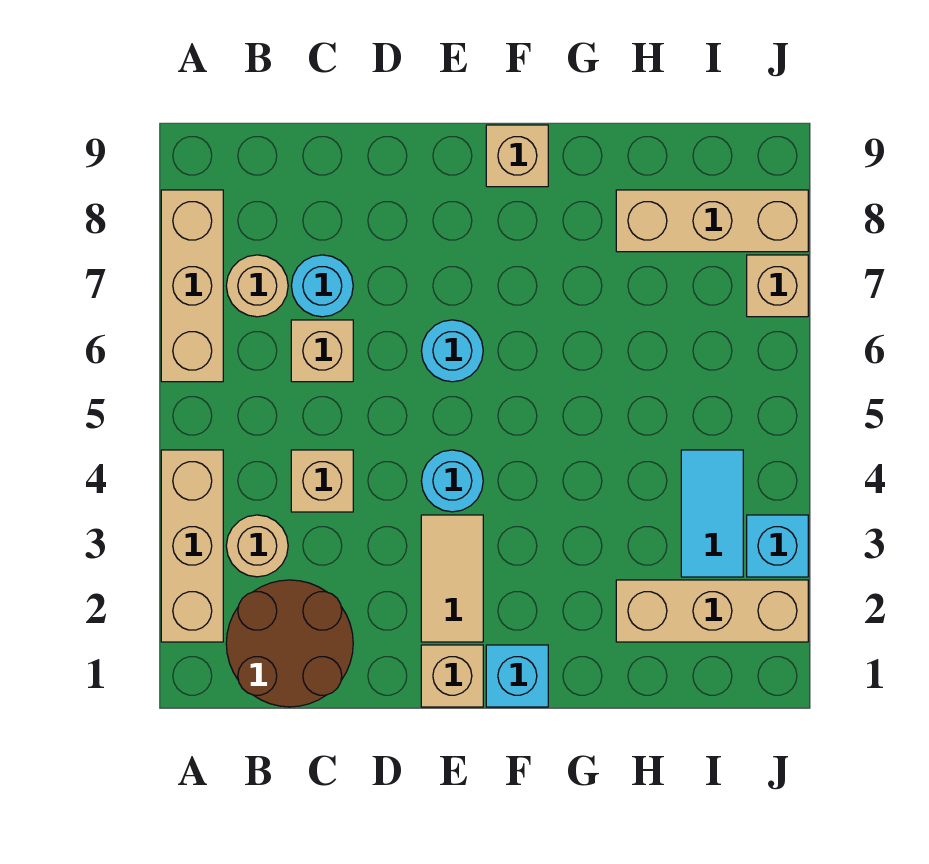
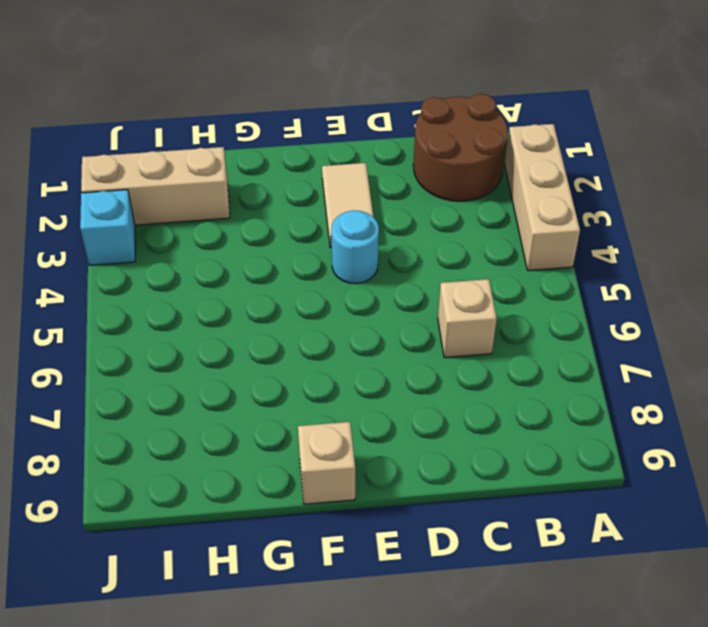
none -> tan brick A6:A8 level 1
none -> tan round brick B3 level 1
none -> tan round brick B7 level 1

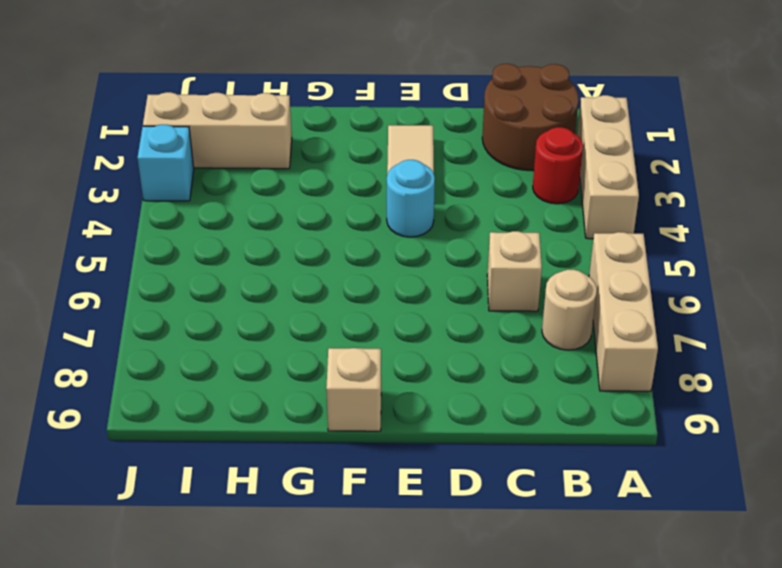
red round brick B3 level 1 -> tan round brick B3 level 1
none -> tan brick C4 level 1
none -> cyan round brick C7 level 1
none -> tan brick E1 level 1

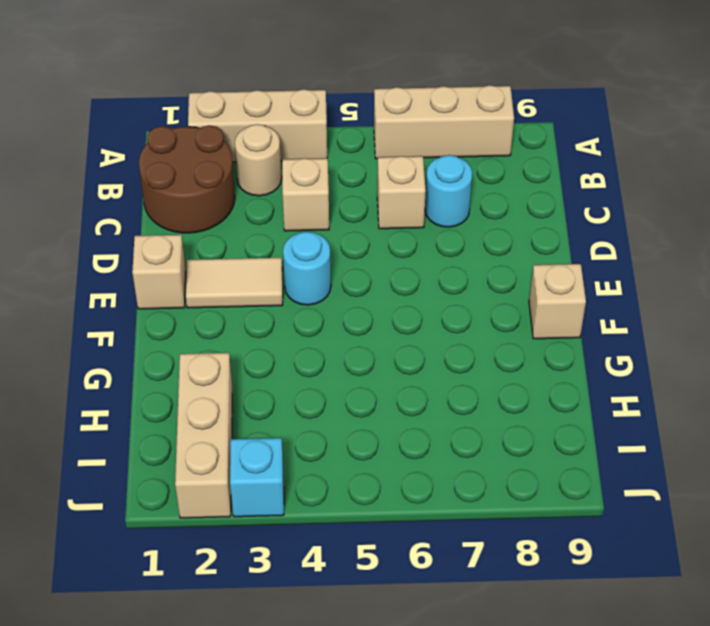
none -> tan round brick B7 level 1
none -> cyan round brick E6 level 1
none -> cyan brick F1 level 1

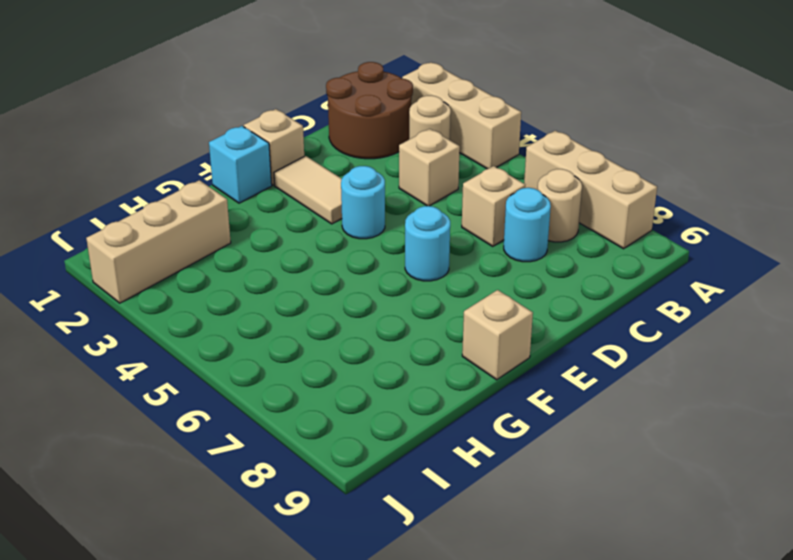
none -> tan brick H8:J8 level 1
none -> cyan tile I3:I4 level 1
none -> cyan brick J3 level 1

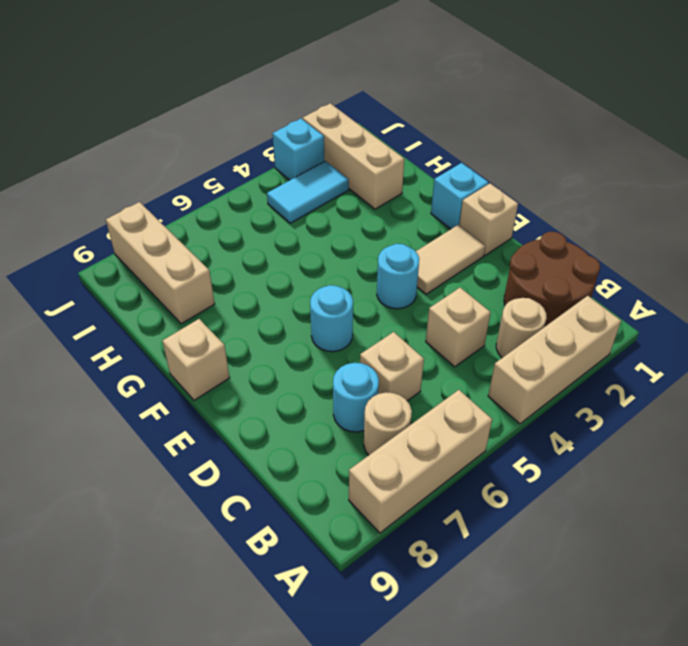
none -> tan brick J7 level 1

